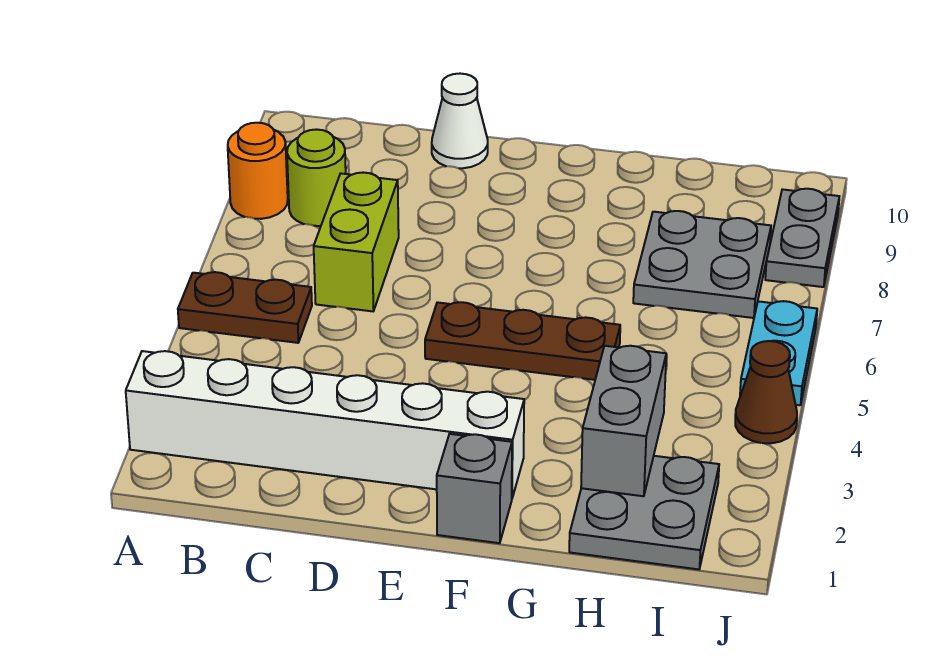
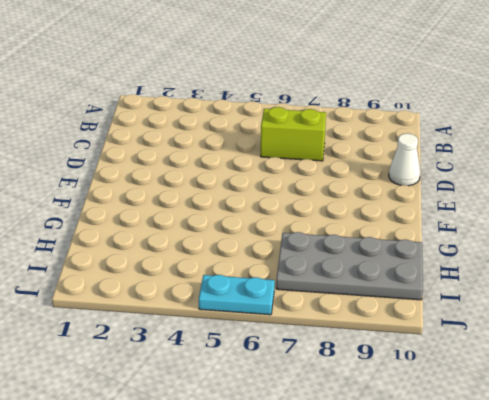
grey plate H7:I10 level 1 -> grey plate H7:I8 level 1
none -> white brick A2:F2 level 1
none -> brown plate A5:B5 level 1
none -> orange round brick A8 level 1

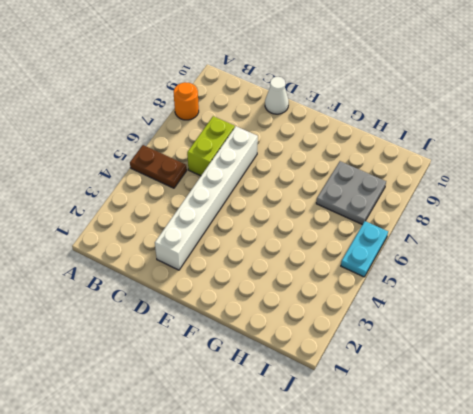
white brick D2:D7 level 1 -> white brick A2:F2 level 1
none -> lime round brick B8 level 1
none -> brown plate E5:G5 level 1
none -> grey brick F1 level 1

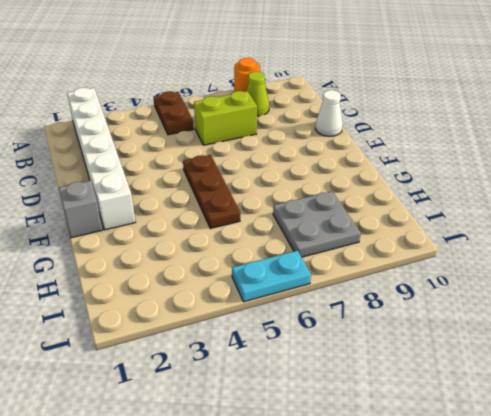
lime cone B8 level 1 -> lime round brick B8 level 1
none -> grey plate H1:I2 level 1
none -> brown cone J4 level 1
none -> grey plate J8:J9 level 1

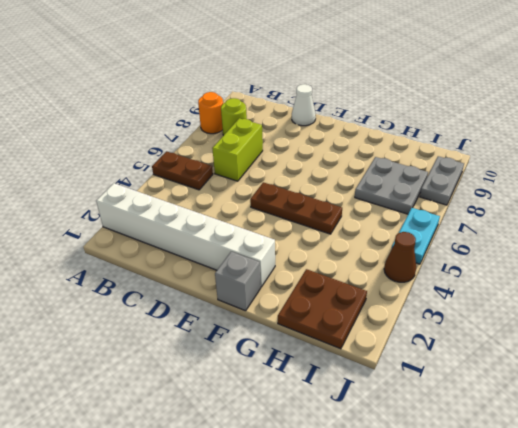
brown plate H1:I2 level 1 -> grey plate H1:I2 level 1
none -> grey brick H2:H3 level 2

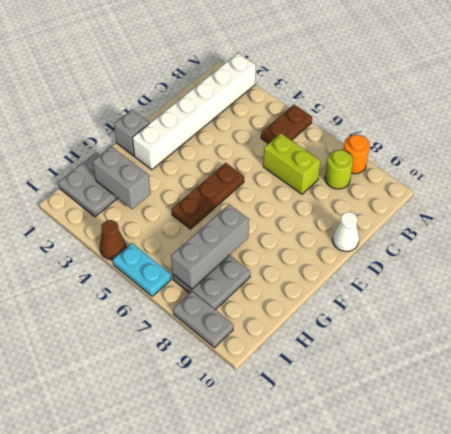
grey brick G7:I7 level 2 -> none

